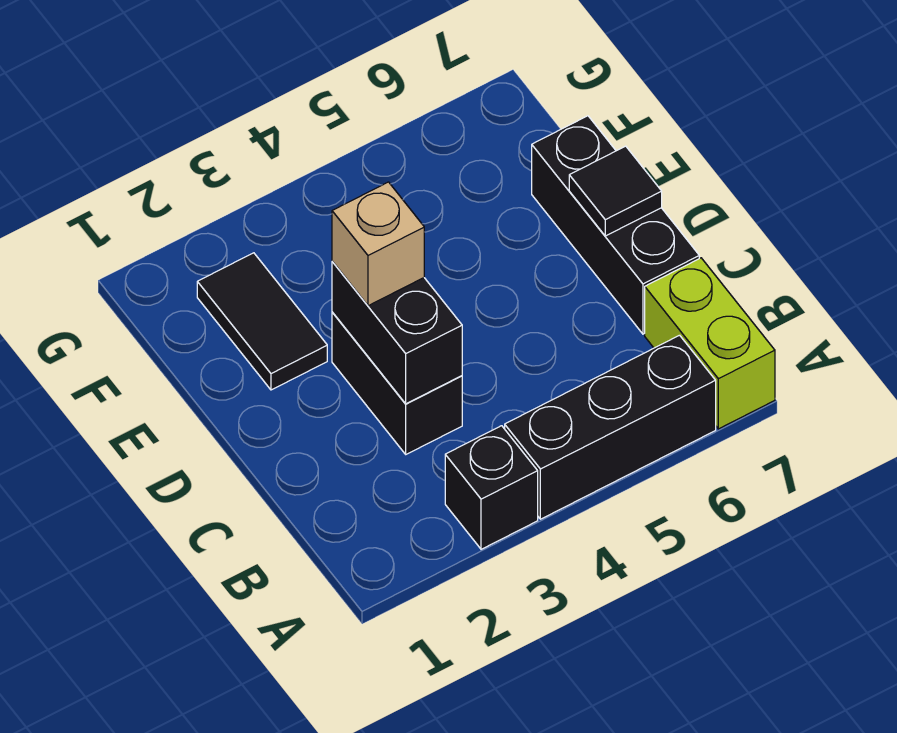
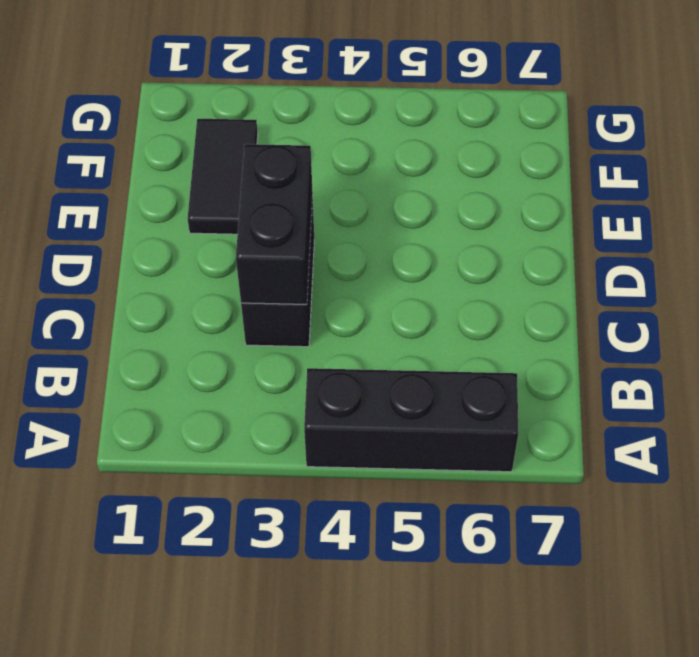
none -> black brick A3 level 1
none -> lime brick A7:B7 level 1

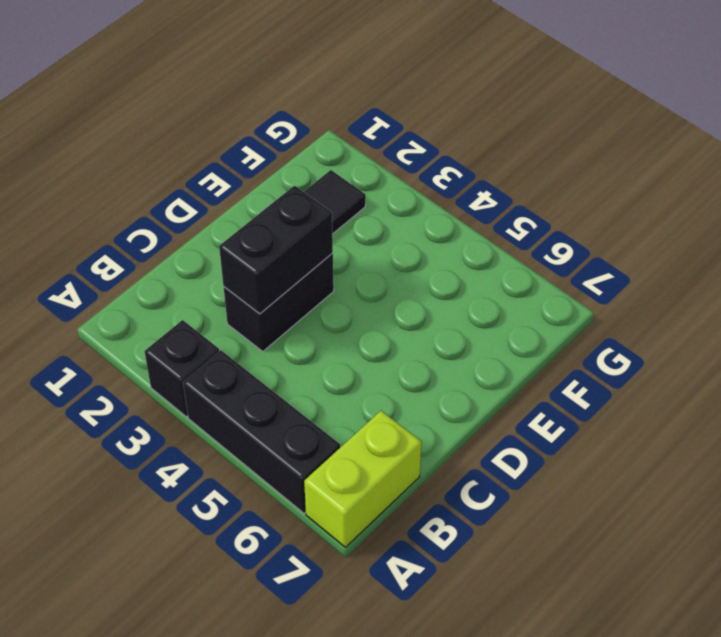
none -> black brick C7:E7 level 1
none -> black tile D7 level 2

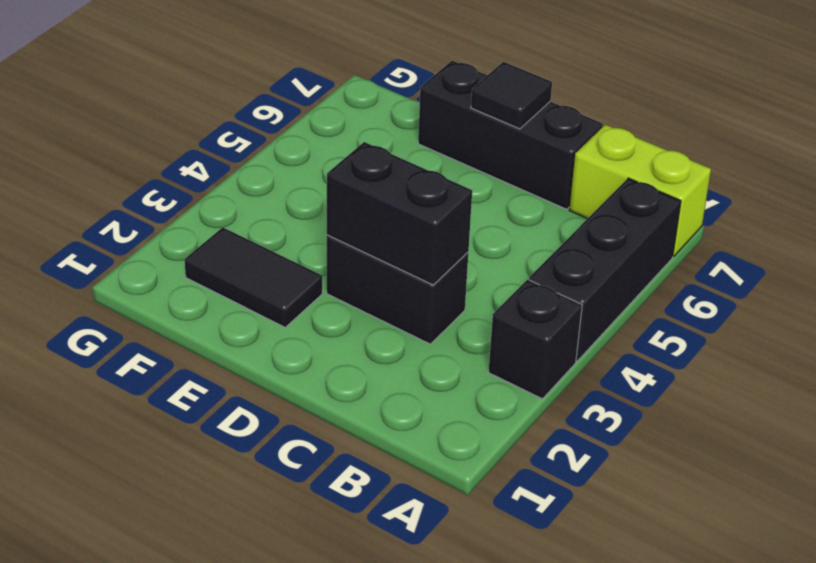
none -> tan brick D3 level 3

